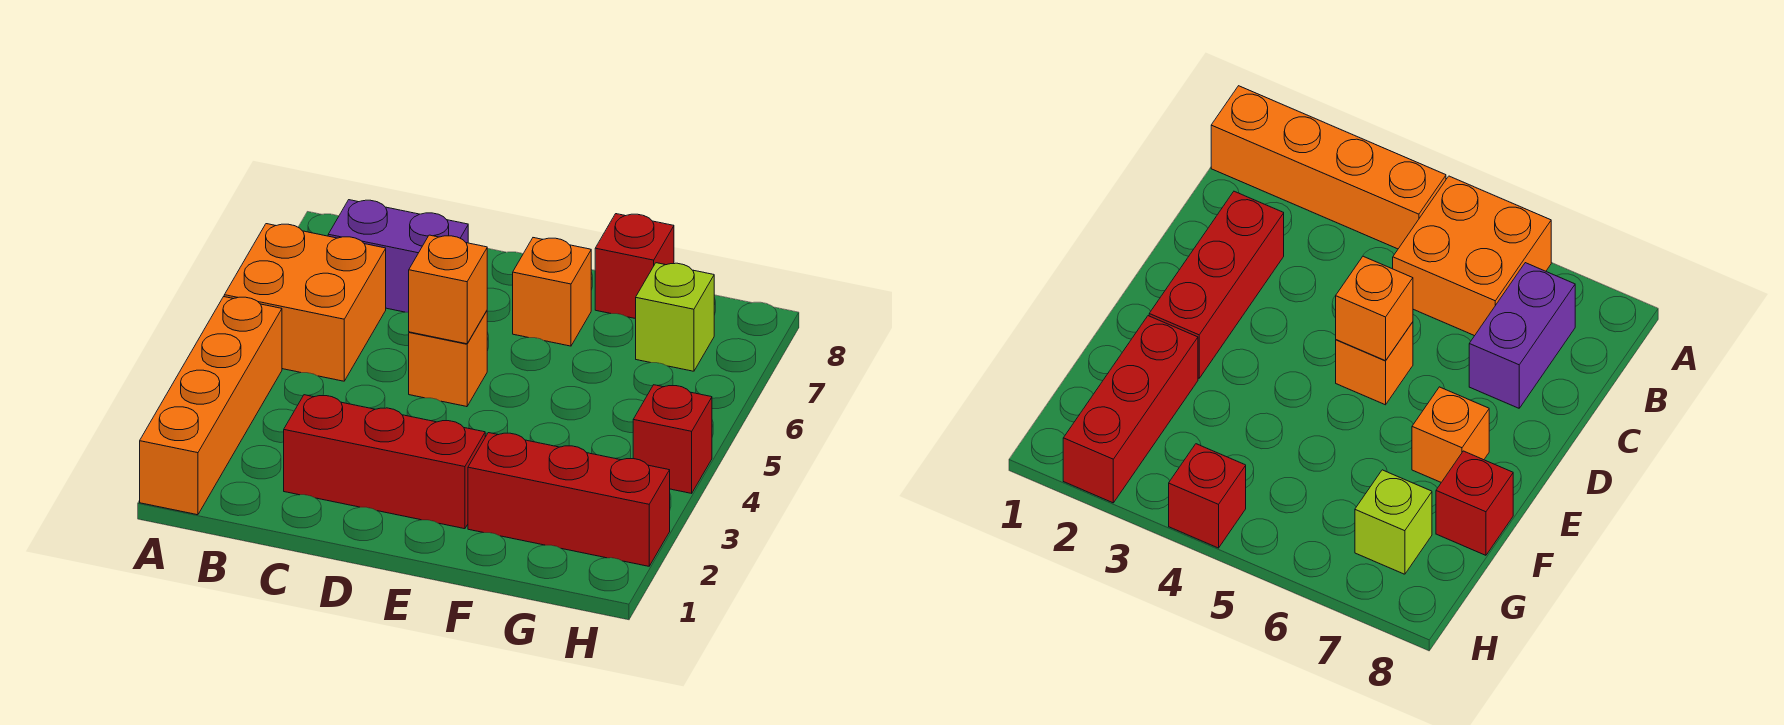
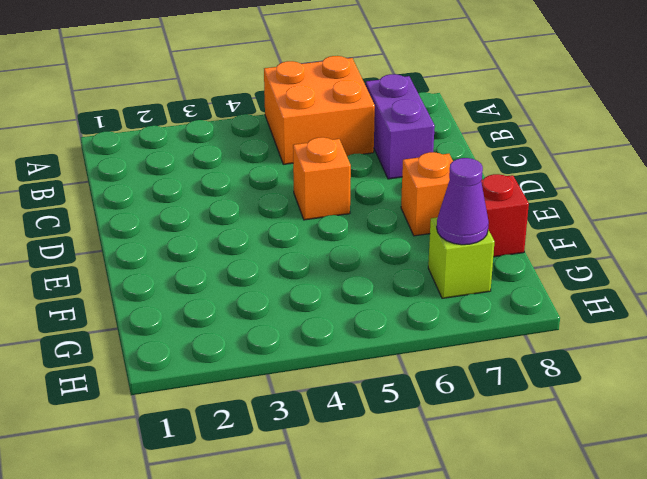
purple cone G7 level 2 -> none
none -> orange brick A1:A4 level 1
none -> red brick C2:E2 level 1

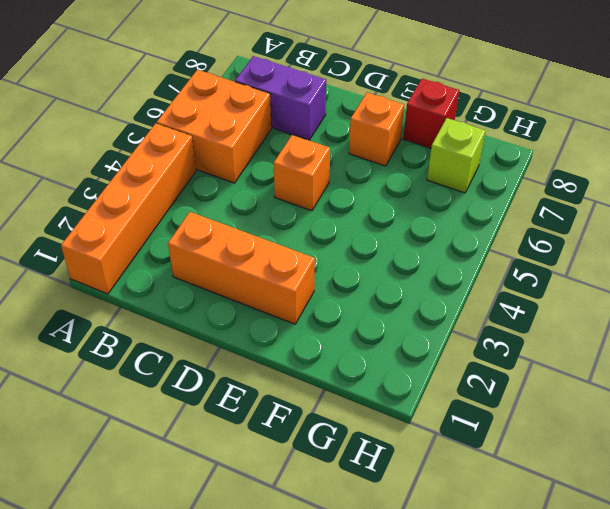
orange brick C2:E2 level 1 -> red brick C2:E2 level 1
none -> red brick F2:H2 level 1
none -> red brick H4 level 1

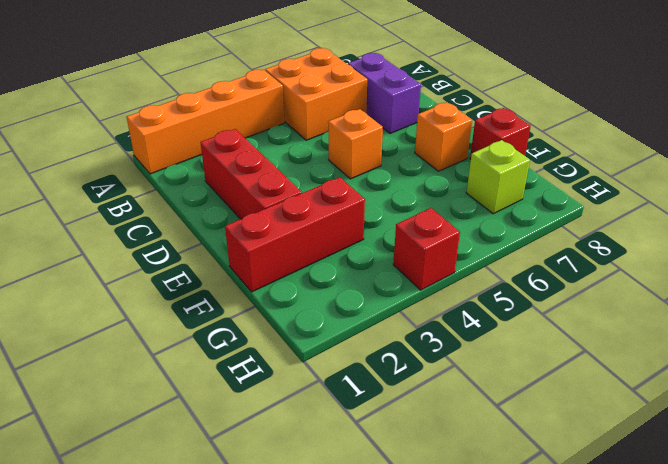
red brick F1:F3 level 1 -> red brick F2:H2 level 1
none -> orange brick D5 level 2

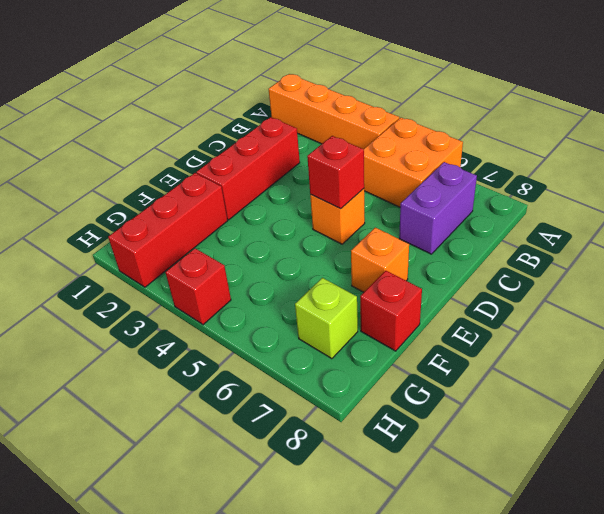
red brick D5 level 2 -> orange brick D5 level 2

